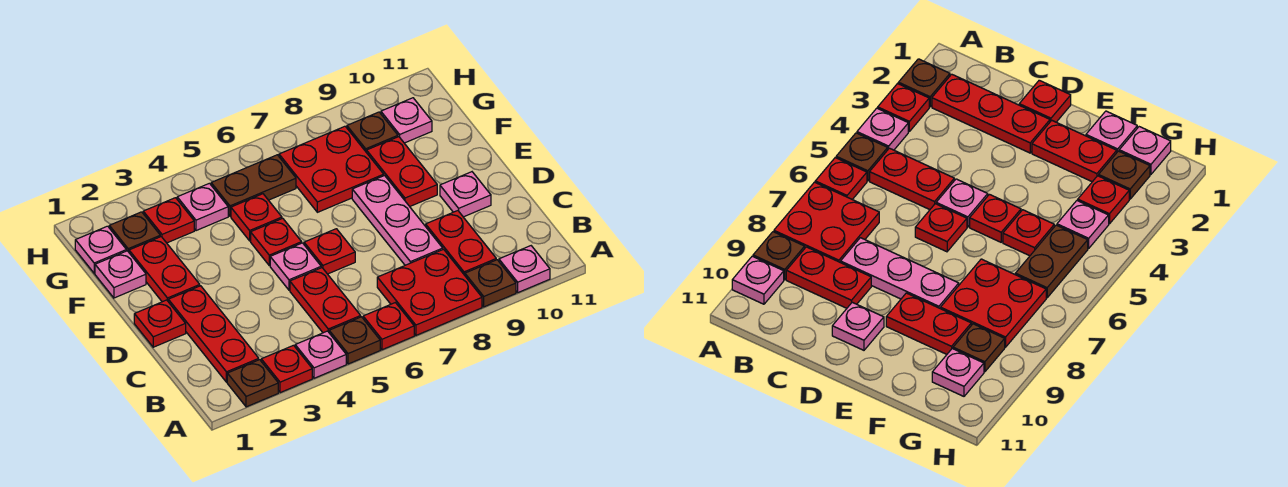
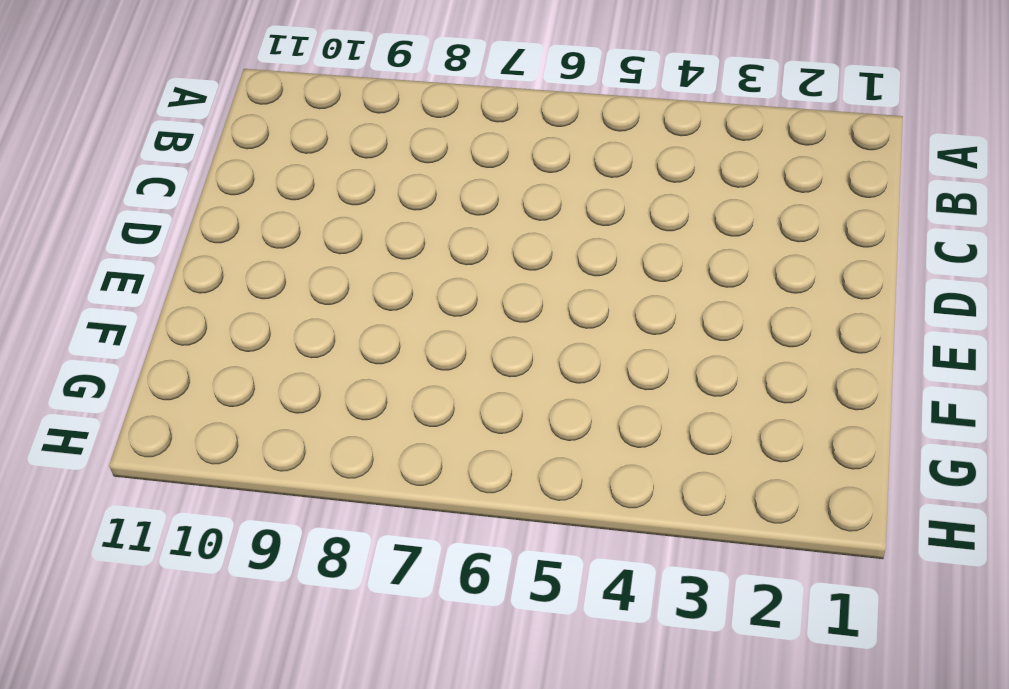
none -> brown plate A2 level 1
none -> red plate A3 level 1
none -> pink plate A4 level 1

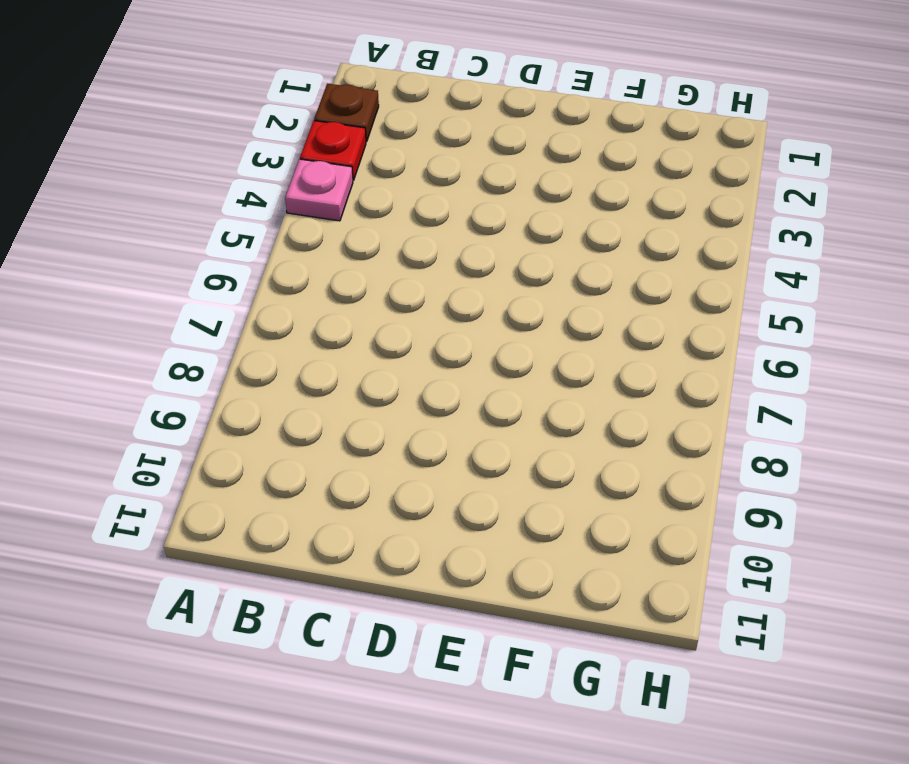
none -> brown plate A5 level 1
none -> red plate A6 level 1
none -> red plate A7:B8 level 1

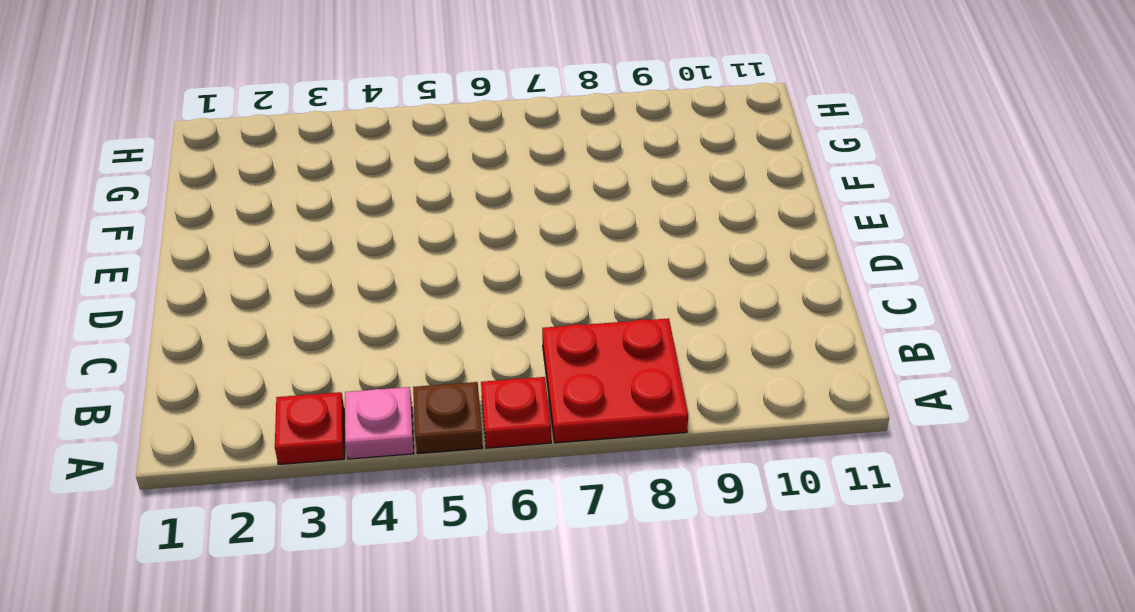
none -> brown plate A2 level 1
none -> brown plate A9 level 1
none -> pink plate A10 level 1

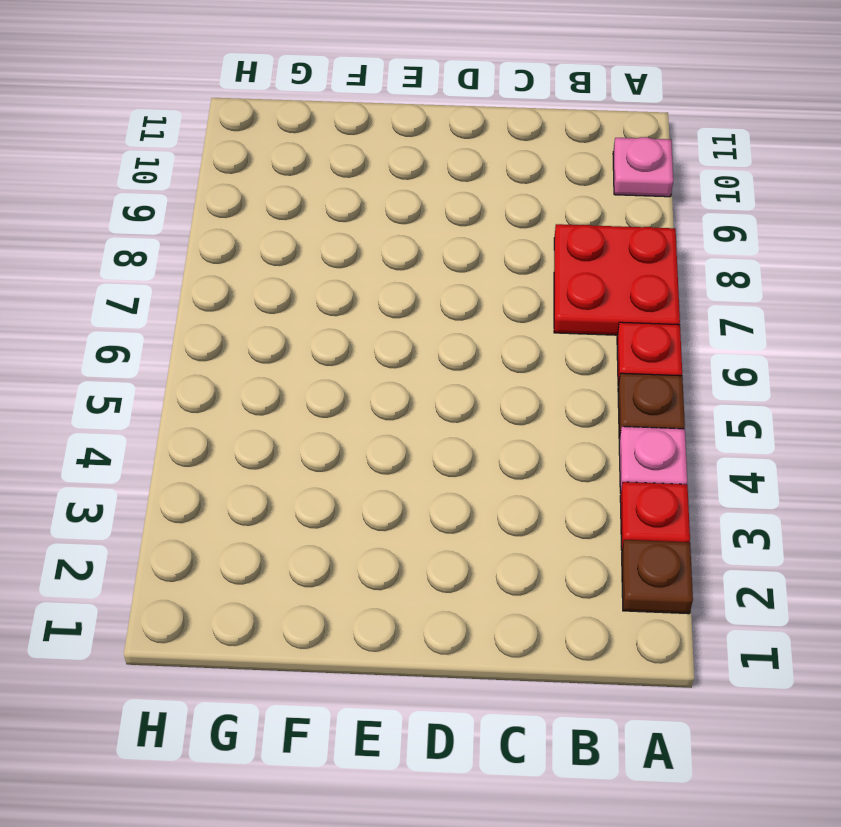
none -> brown plate A9 level 1
none -> red plate B2:D2 level 1
none -> red plate B5:C5 level 1

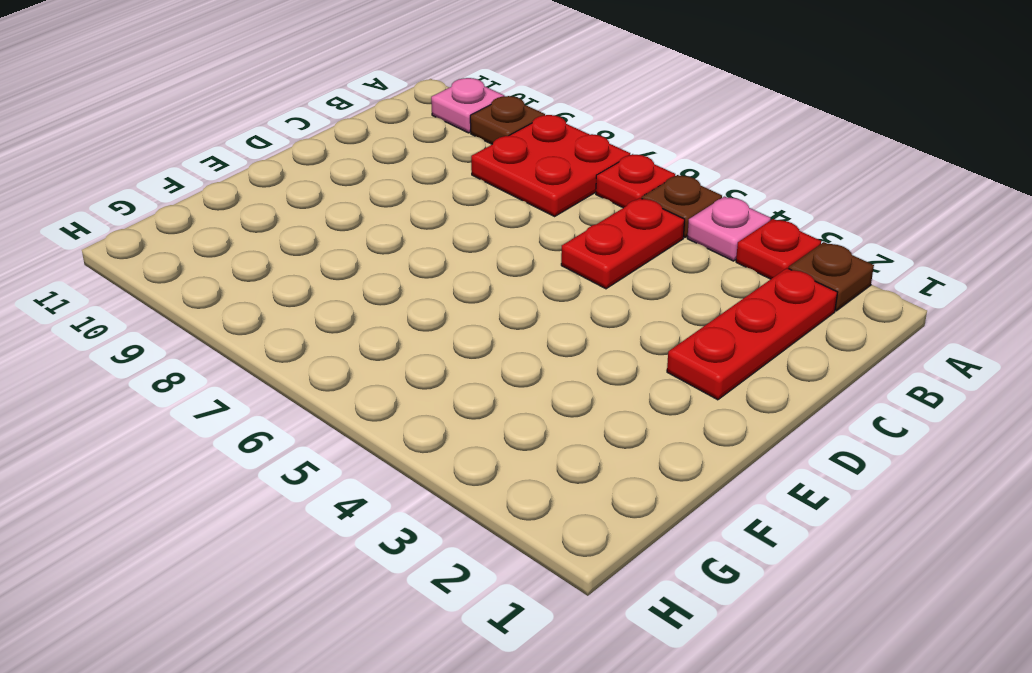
none -> red plate B9:C9 level 1
none -> pink plate C8:E8 level 1
none -> red plate D1 level 1

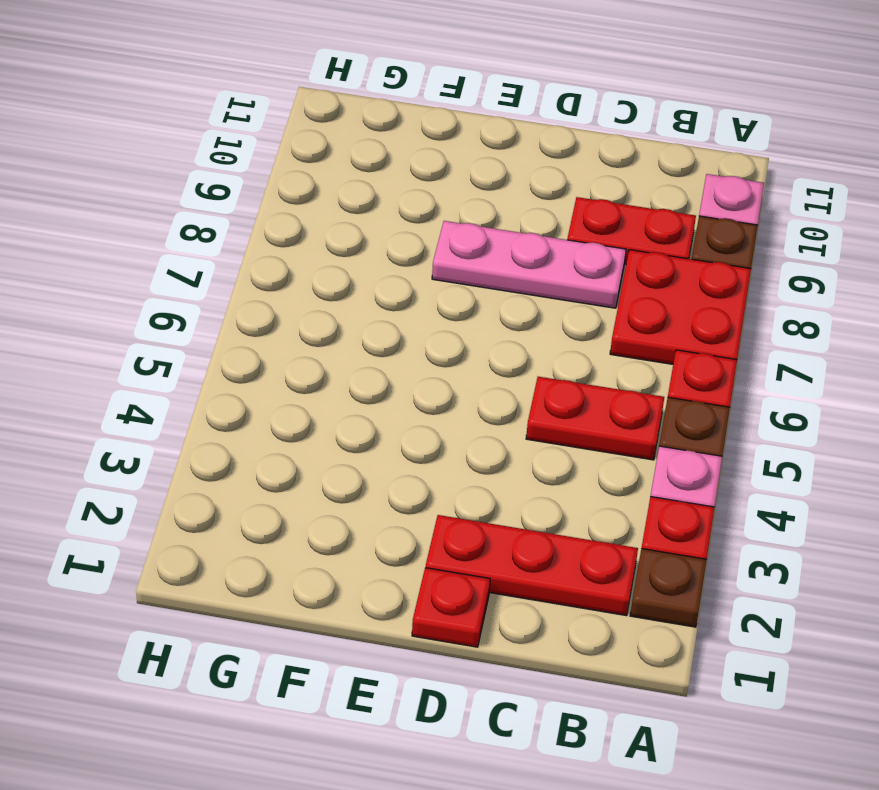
none -> pink plate D5 level 1
none -> red plate D6 level 1
none -> pink plate D10 level 1

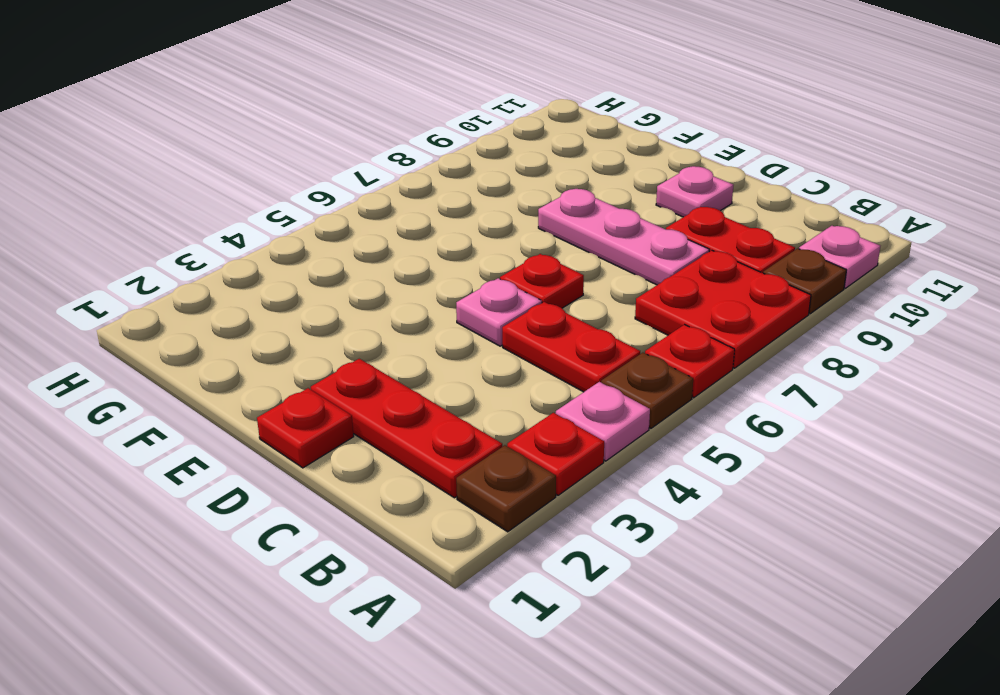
none -> red plate E2:F2 level 1
none -> red plate E5 level 1
none -> red plate E9:F9 level 1

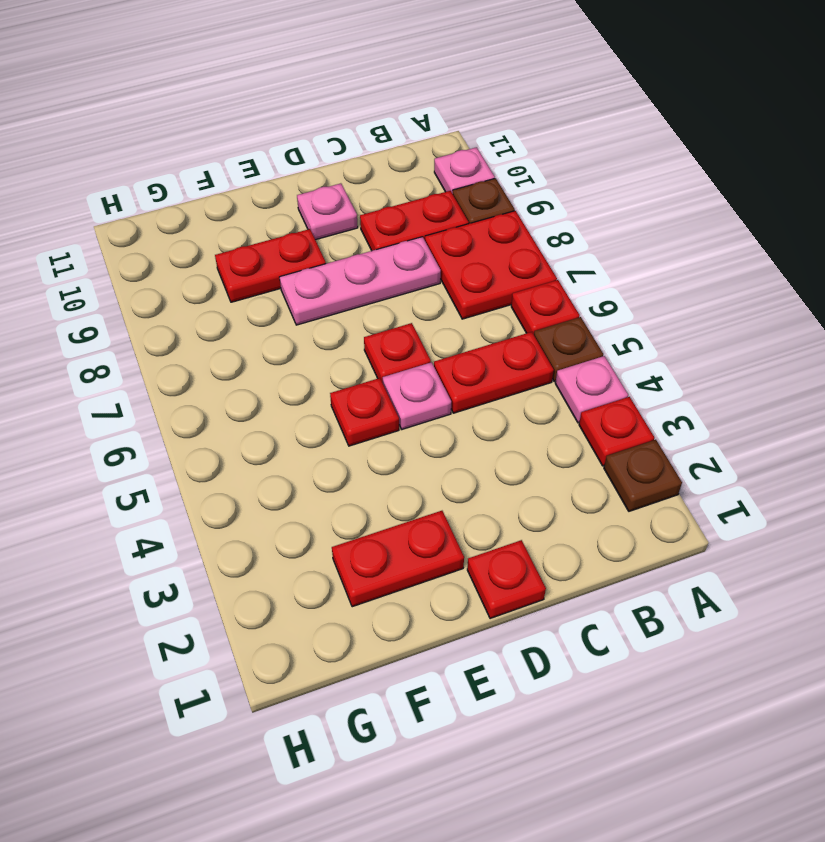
none -> red plate B2:D2 level 1
none -> pink plate F1 level 1
none -> red plate F5 level 1

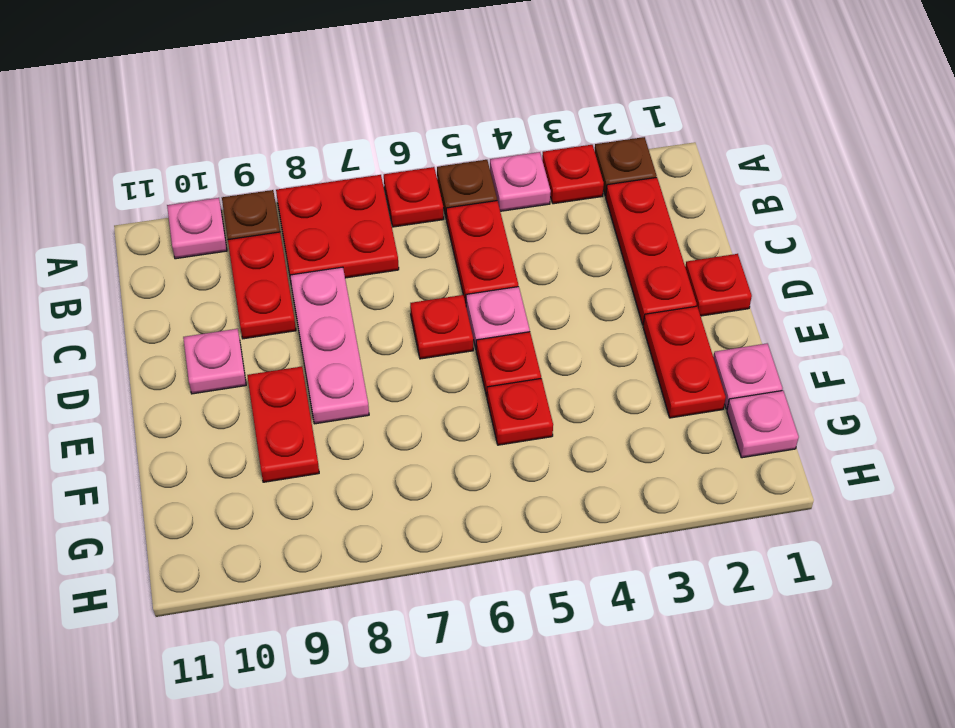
none -> red plate F7:G8 level 1
none -> brown plate G2 level 1
none -> red plate G3 level 1

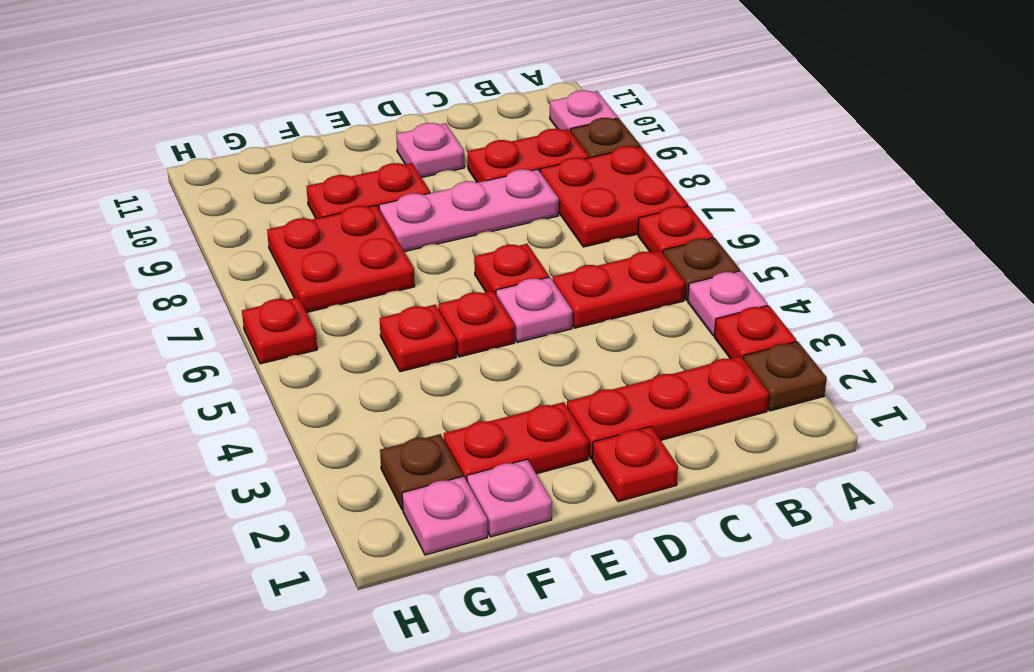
red plate H6 level 1 -> red plate G3 level 1
none -> pink plate G4 level 1
none -> brown plate G5:G6 level 1
none -> brown plate G9 level 1

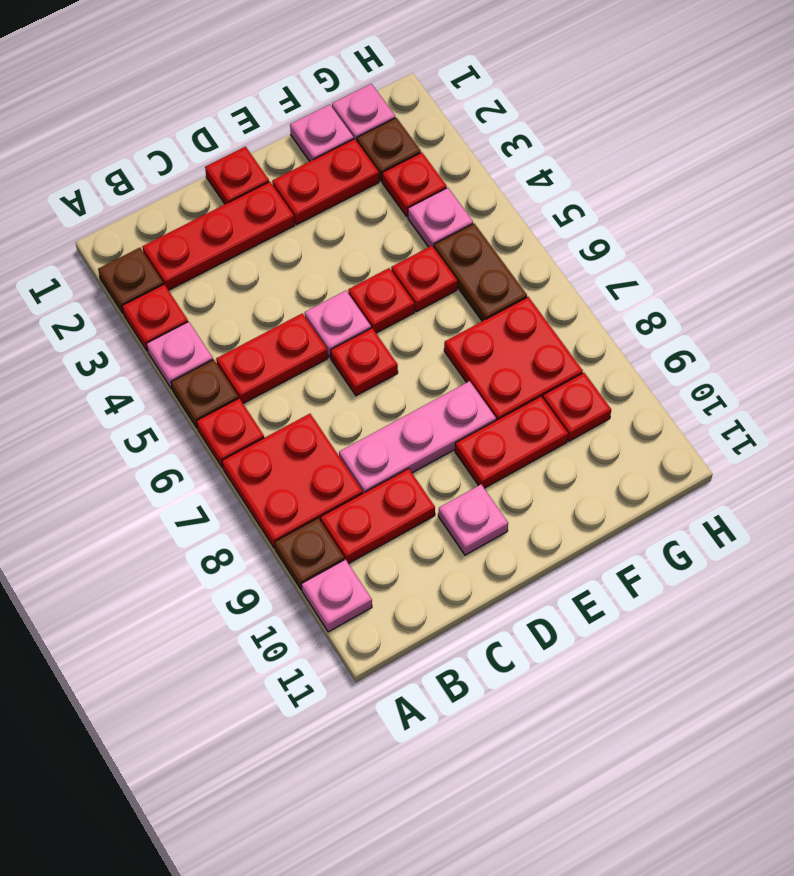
red plate G9 level 1 -> brown plate G9 level 1
none -> pink plate G10 level 1

